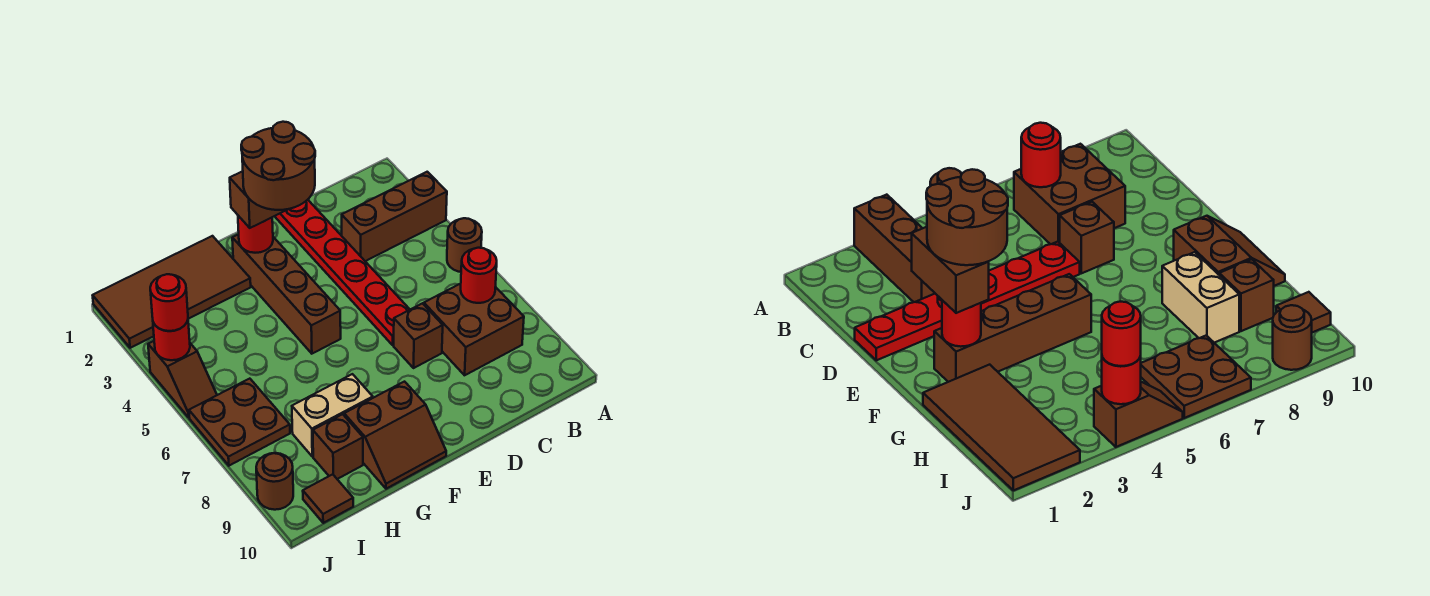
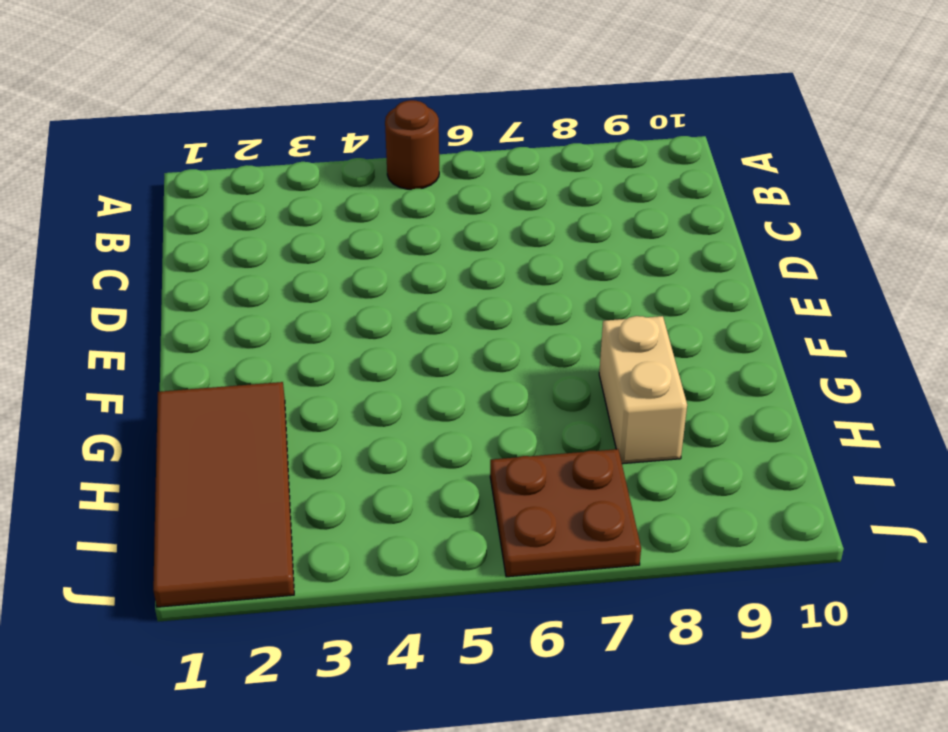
none -> brown brick A3:C3 level 1
none -> brown brick B7:C8 level 1
none -> red plate D1:D6 level 1

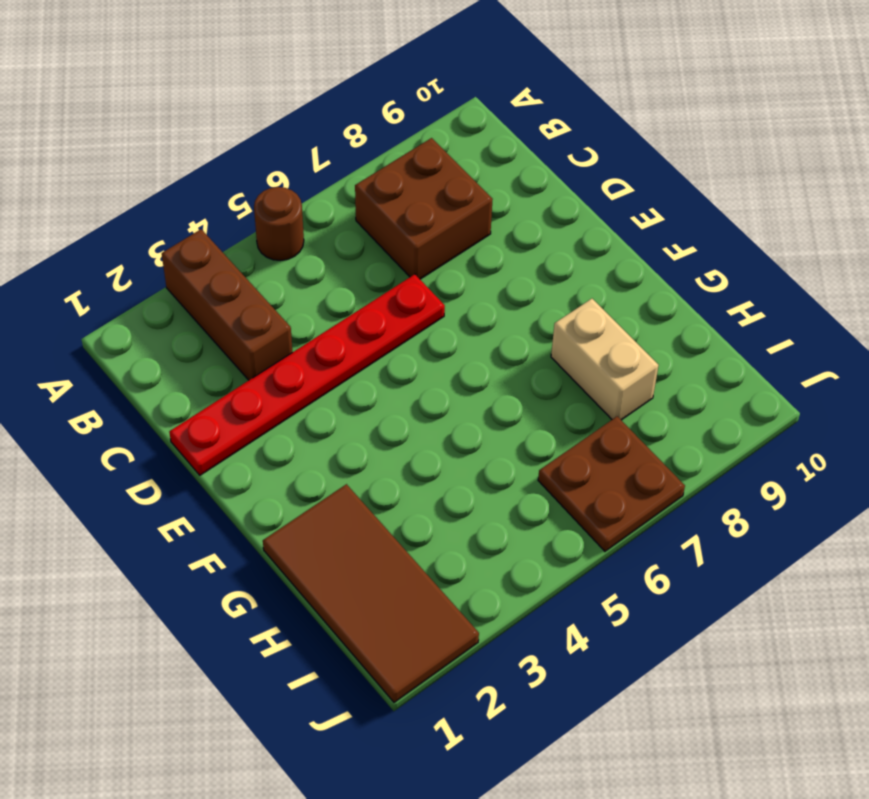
none -> brown brick D7 level 1
none -> brown brick F2:F5 level 1
none -> brown slope F9:G10 level 1 top 9

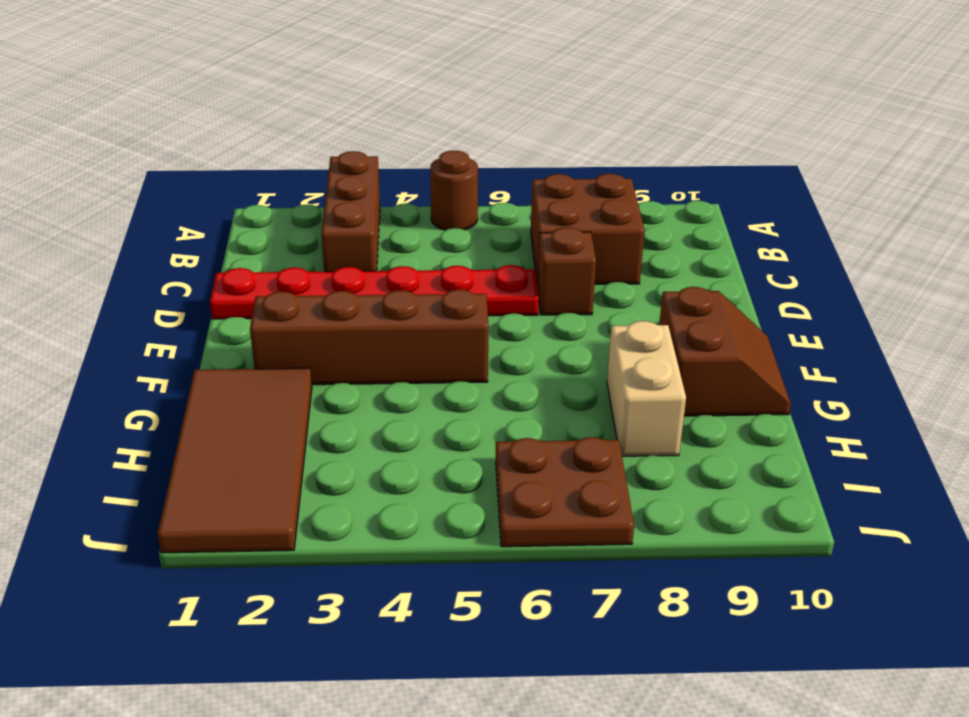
none -> brown brick H9 level 1
none -> brown tile I10 level 1
none -> brown slope J4:J5 level 1 top 4

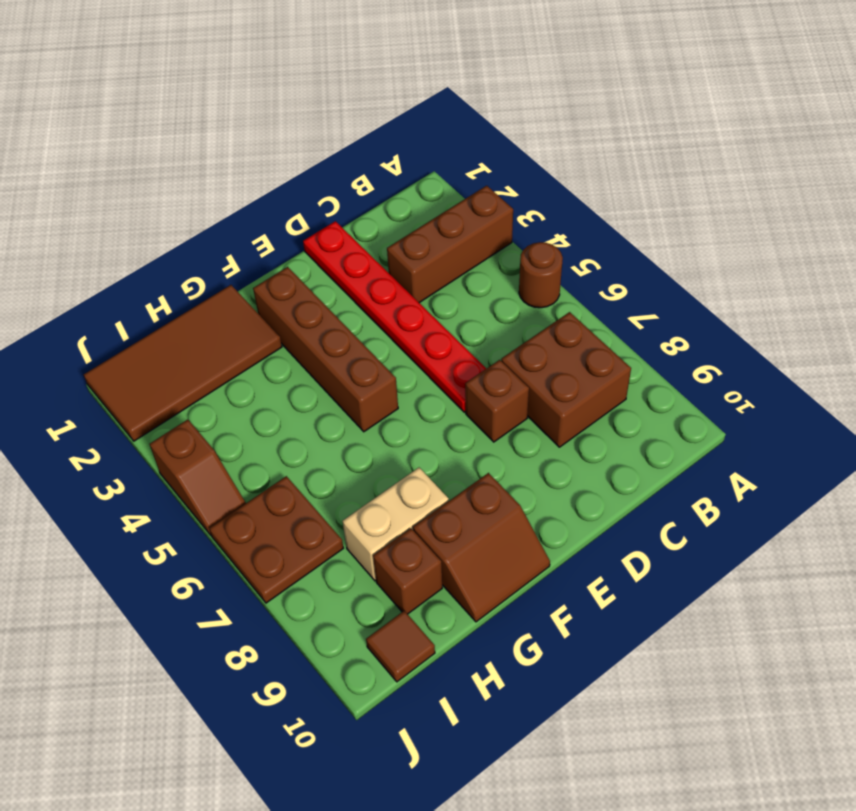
none -> brown round brick J9 level 1
none -> red round brick B7 level 2
none -> red round brick F2 level 2

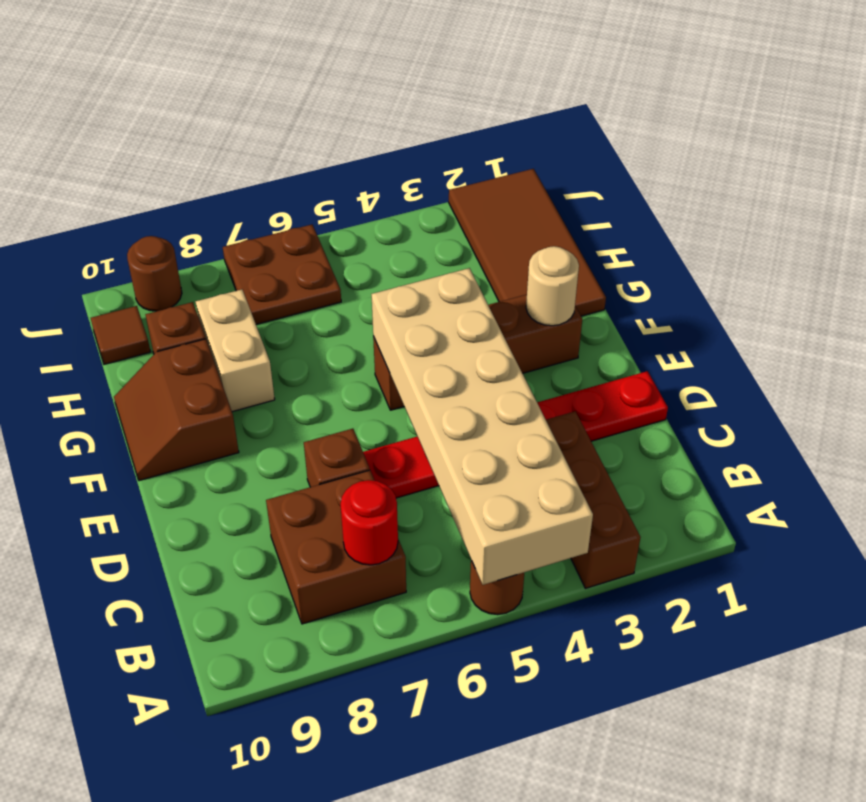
tan brick A4:F5 level 2 -> none
tan round brick F2 level 2 -> red round brick F2 level 2
none -> brown slope J4:J5 level 1 top 4
none -> red round brick J4 level 2
none -> brown brick E2:F2 level 3

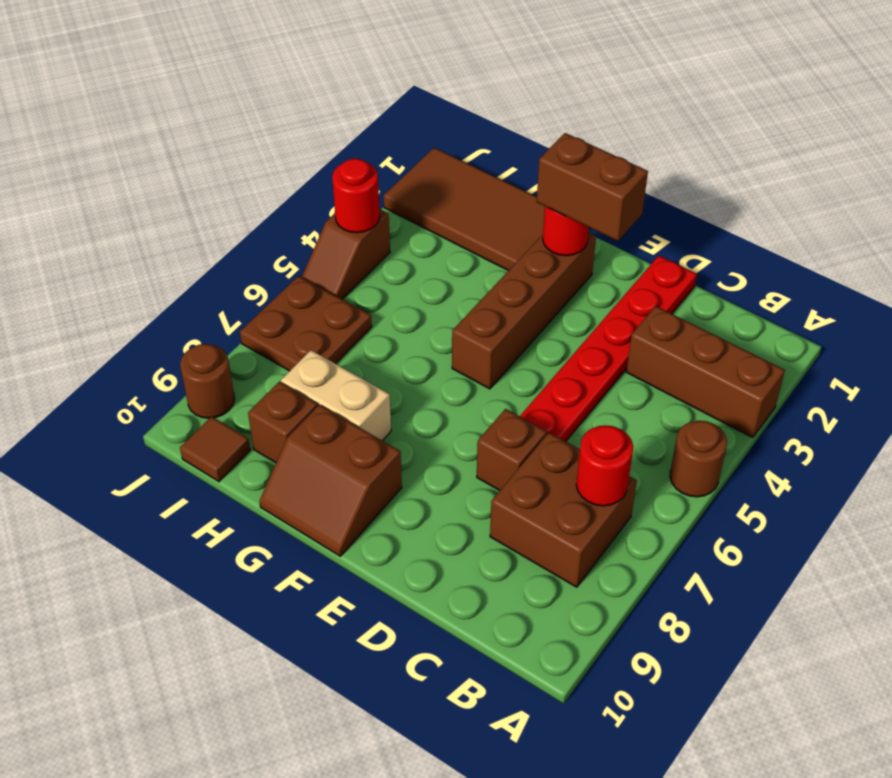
none -> red round brick J4 level 3
none -> brown round brick E2:F3 level 4

